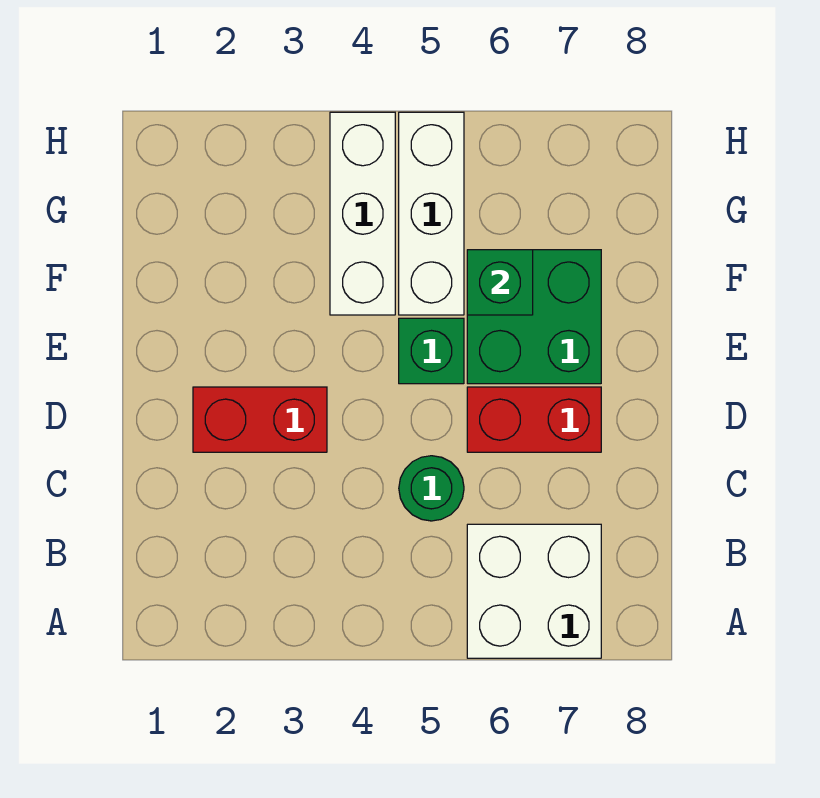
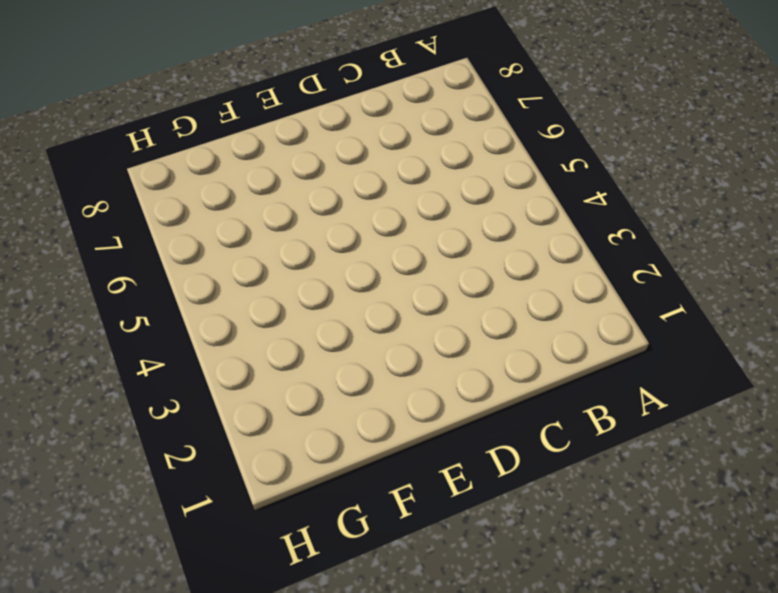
none -> white brick A6:B7 level 1
none -> green round brick C5 level 1

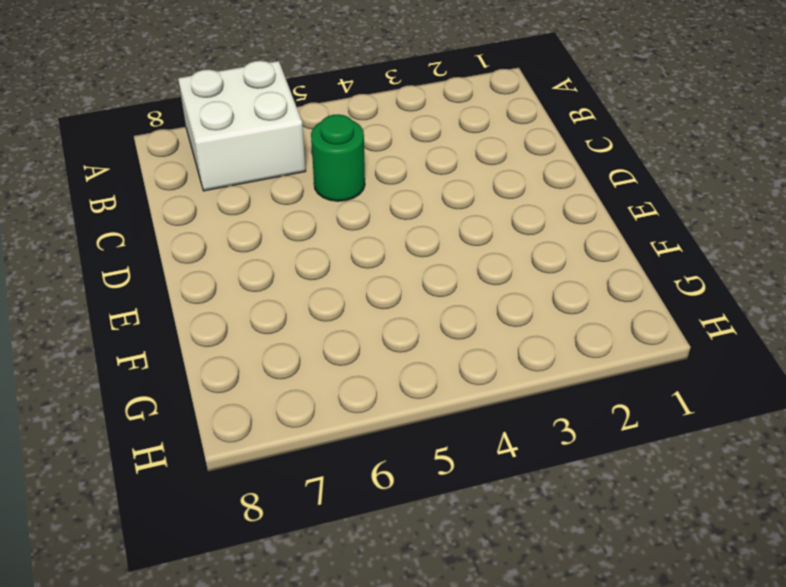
none -> red brick D2:D3 level 1
none -> red brick D6:D7 level 1

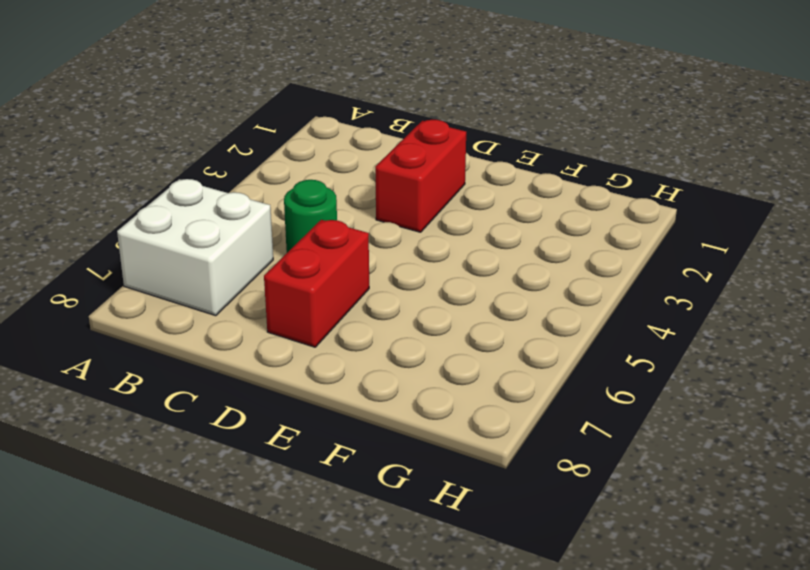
none -> green brick E5 level 1
none -> green brick E6:F7 level 1

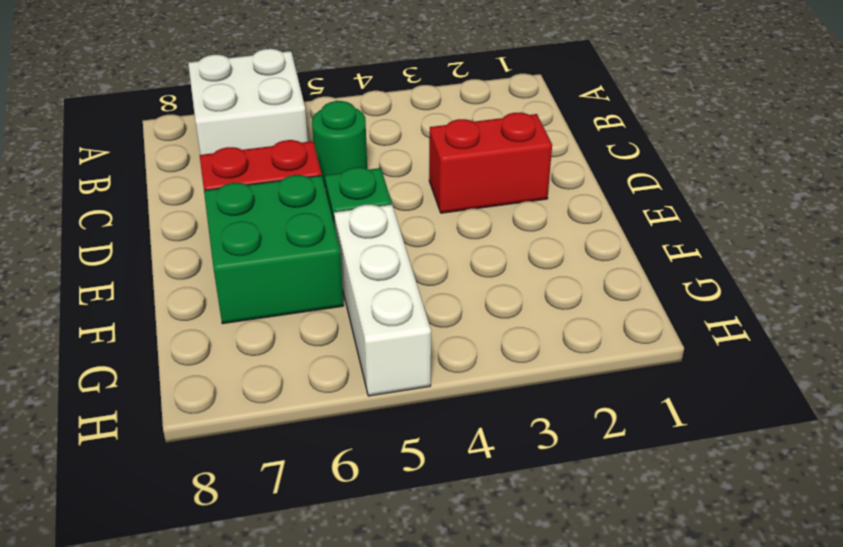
none -> white brick F4:H4 level 1
none -> green brick F6 level 2

